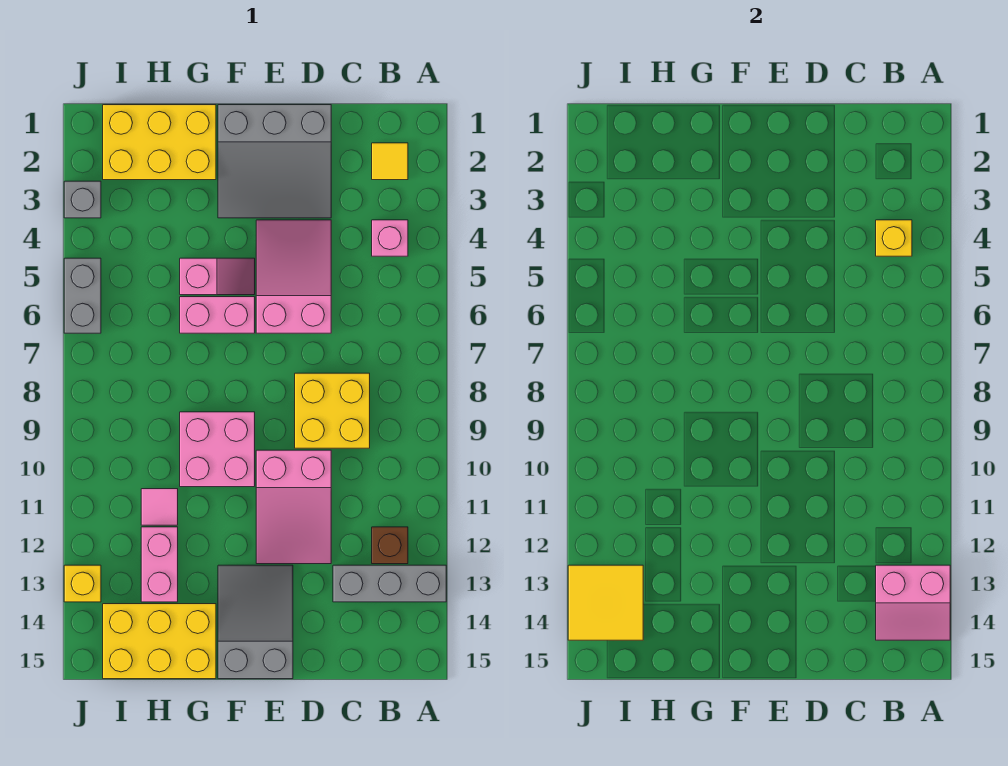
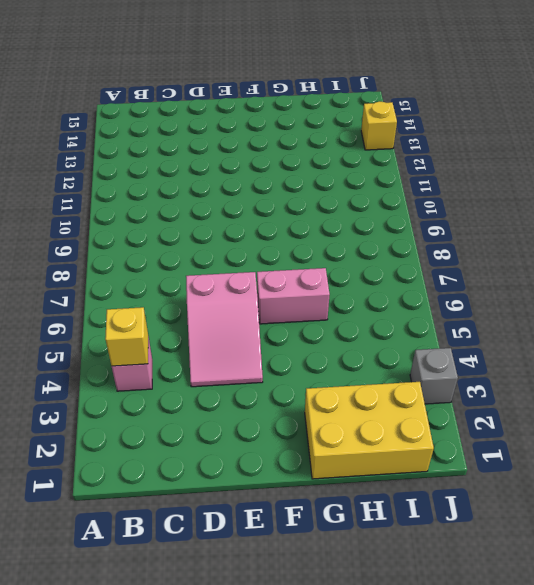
none -> grey brick A13:C13 level 1
none -> yellow tile B2 level 1
none -> brown brick B12 level 1

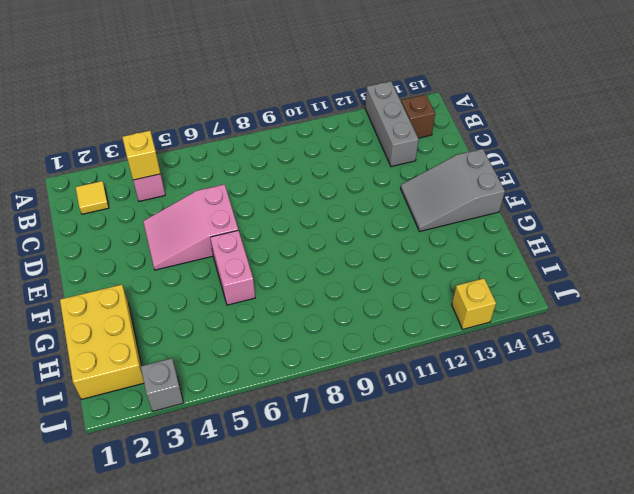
brown brick B14 level 1 -> brown brick B12 level 1
none -> yellow brick C8:D9 level 1
none -> grey slope D1:F3 level 1 top 1
none -> pink slope D10:E12 level 1 top 10

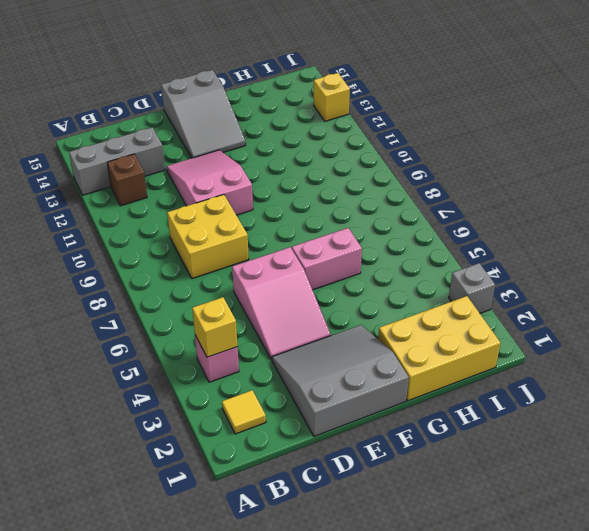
none -> pink slope F5:G5 level 1 top G
none -> pink brick F9:G10 level 1
none -> yellow brick G14:I15 level 1

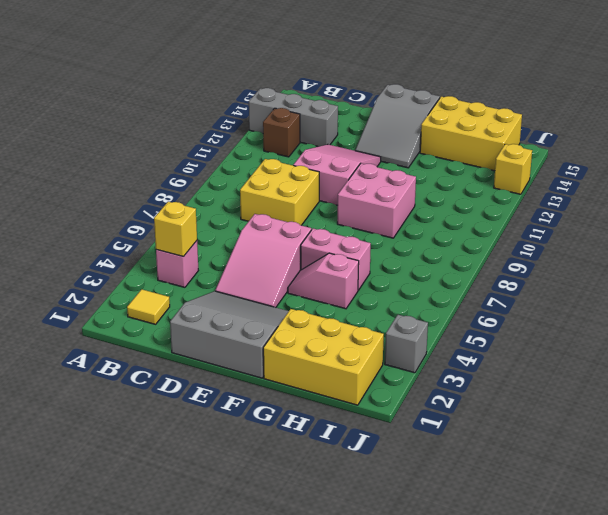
none -> pink tile H11 level 1
none -> pink brick H12:H13 level 1
none -> grey brick J5:J6 level 1

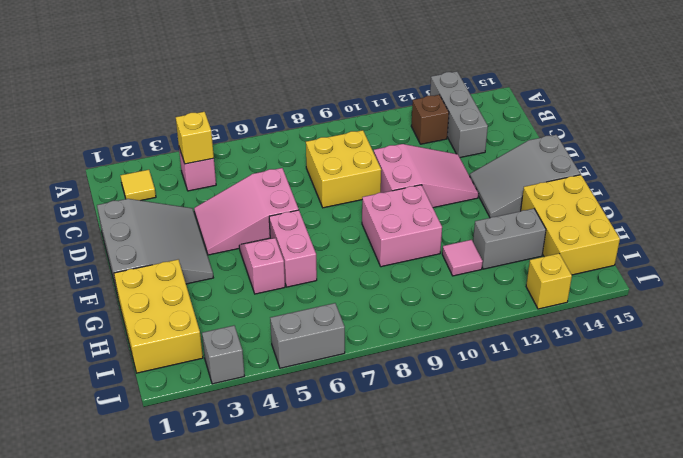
grey brick H12:H13 level 1 -> pink brick H12:H13 level 1
none -> pink slope A13:B14 level 2 top 13
none -> yellow tile I13:J14 level 2

